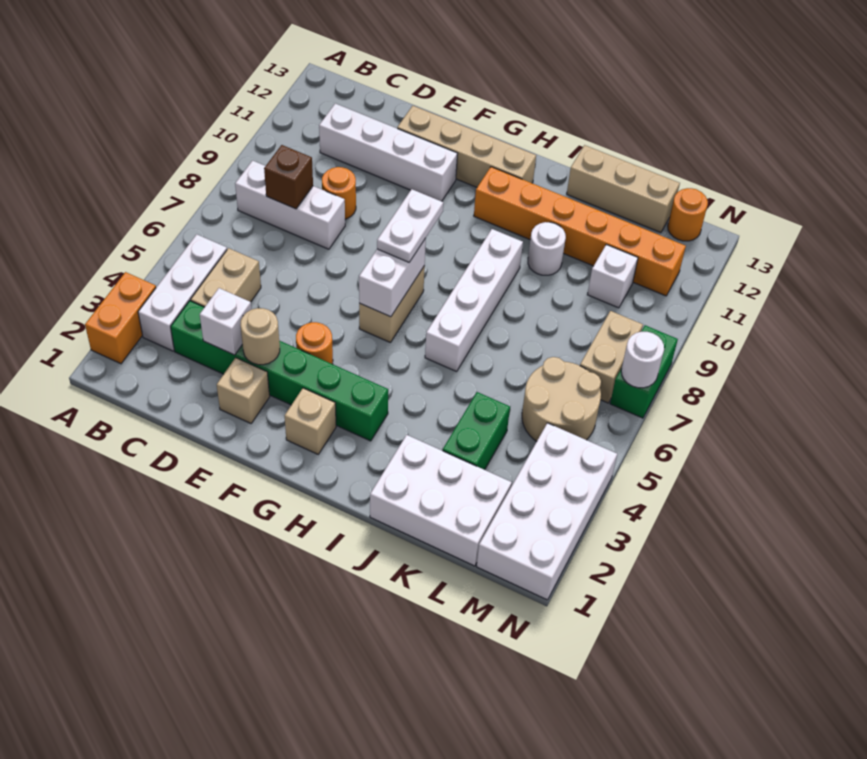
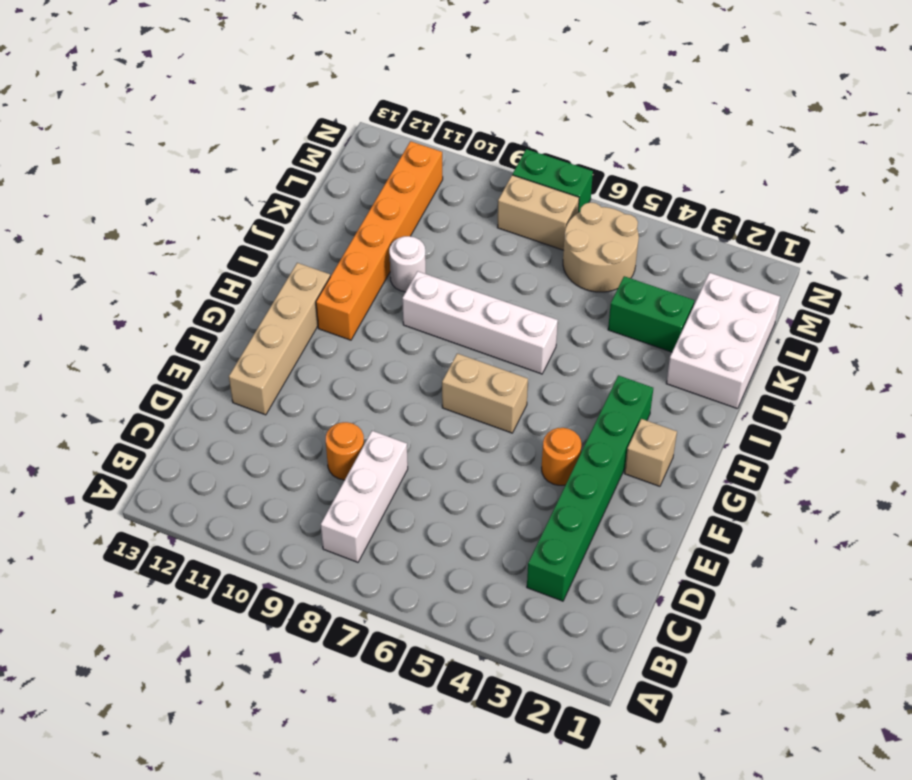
none -> orange brick A2:A3 level 1
none -> white brick B3:B5 level 1
none -> tan brick C4:C5 level 1
none -> white brick C11:F11 level 1

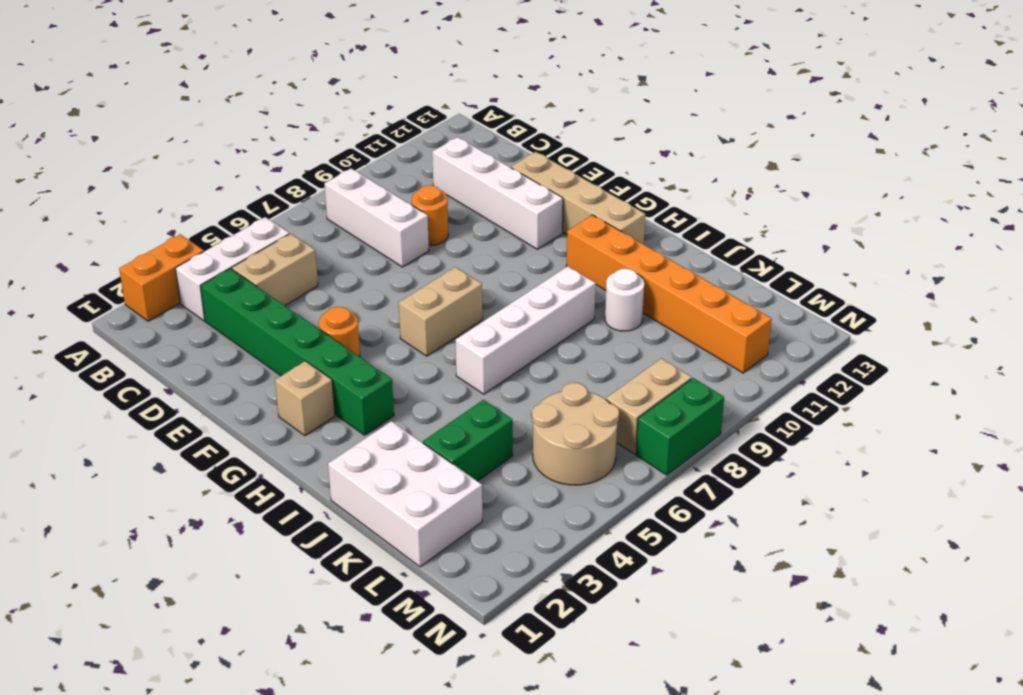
none -> tan brick E2 level 1
none -> tan brick J13:L13 level 1
none -> white brick L10 level 1
none -> white brick M1:N4 level 1

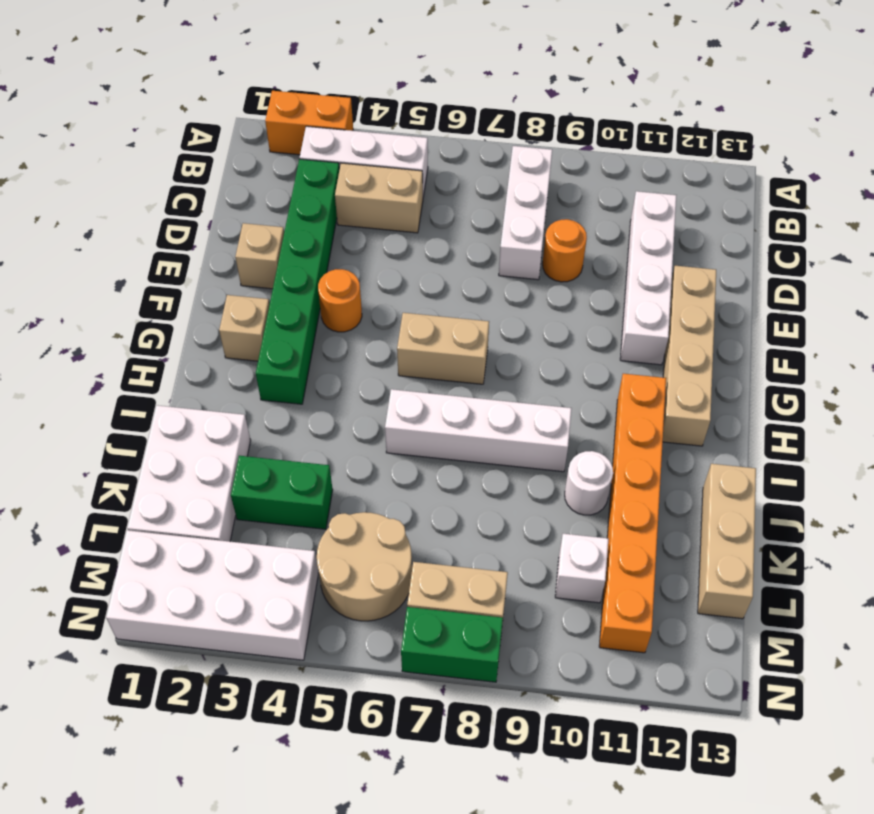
none -> orange round brick M13 level 1
none -> brown brick C8 level 2
none -> white brick D3 level 2
none -> tan round brick E3 level 2

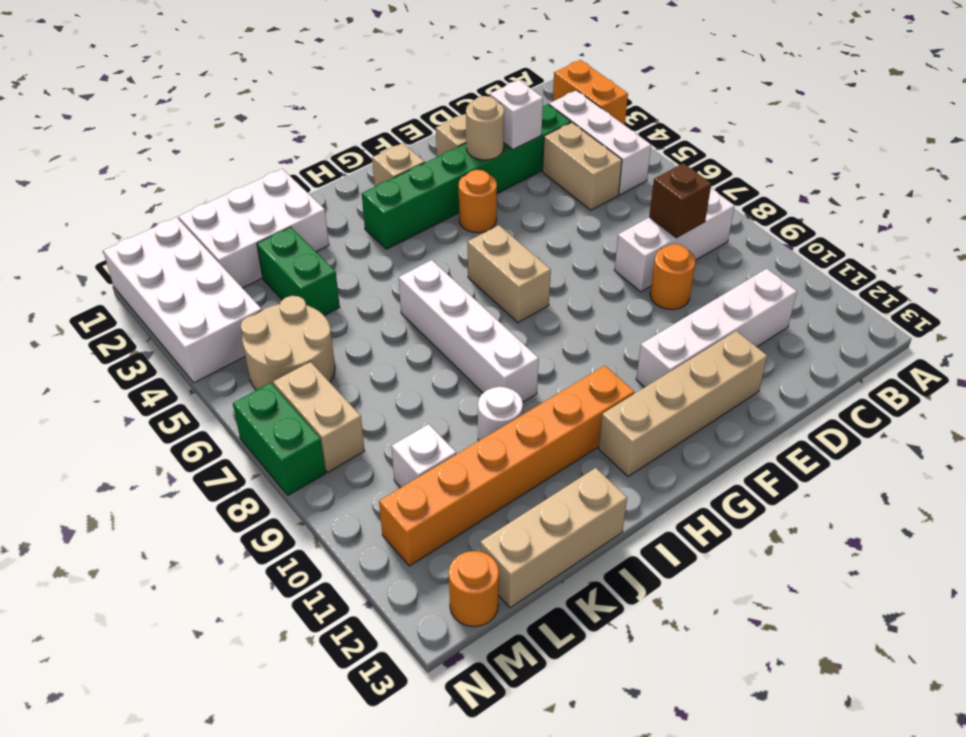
none -> white brick G6:G7 level 2
none -> white round brick N7 level 2
none -> white plate G7:G8 level 3

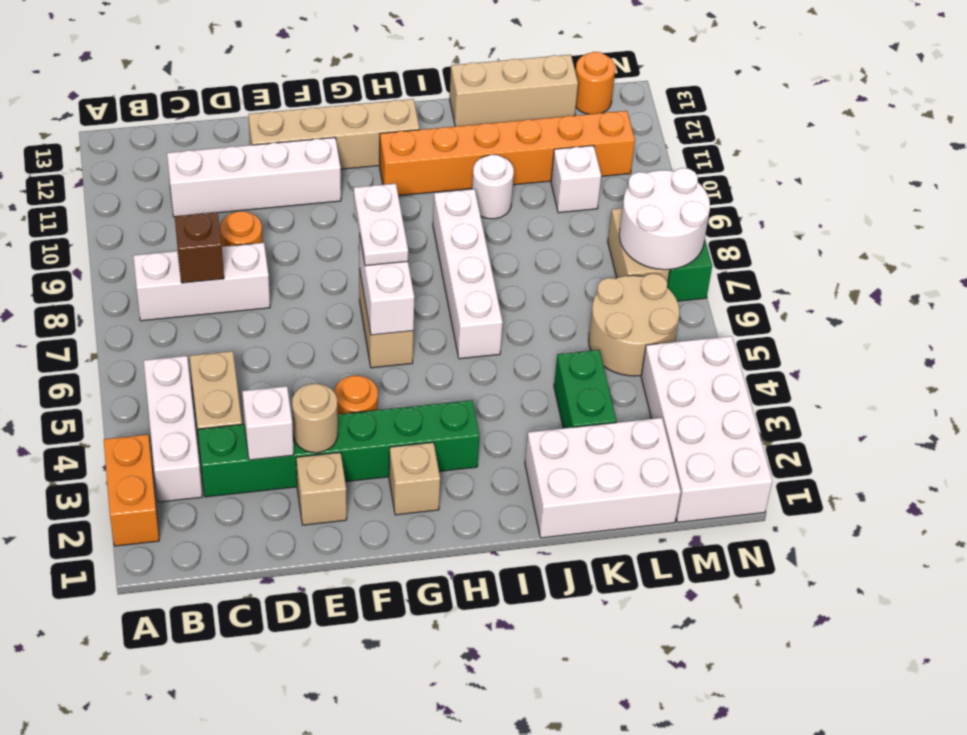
white round brick M7:N8 level 2 -> white round brick N7 level 2

